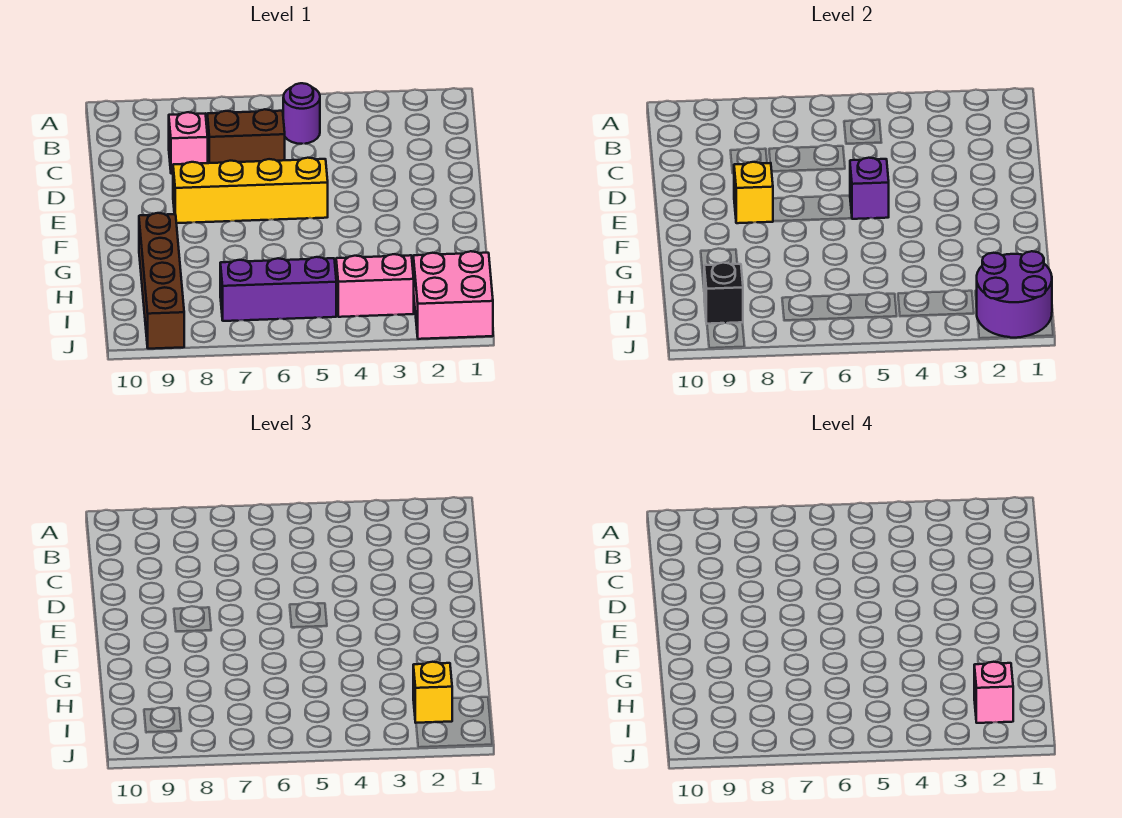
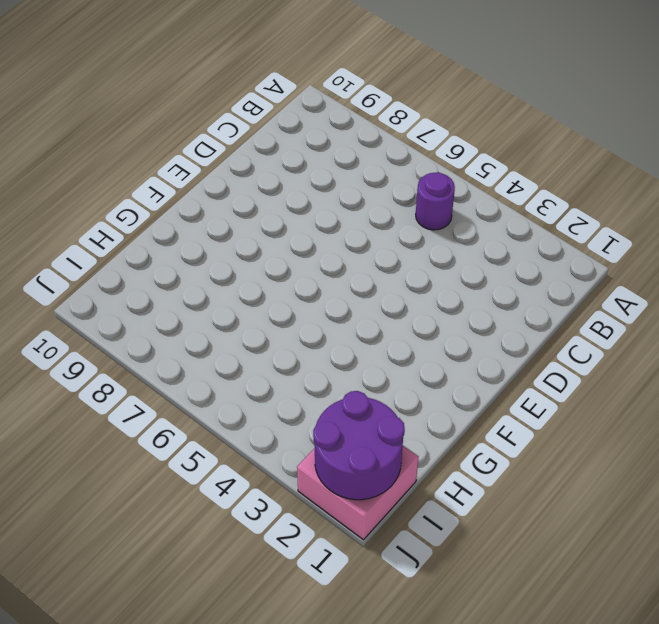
none -> brown brick C6:C7 level 1
none -> pink brick C8 level 1
none -> yellow brick E5:E8 level 1

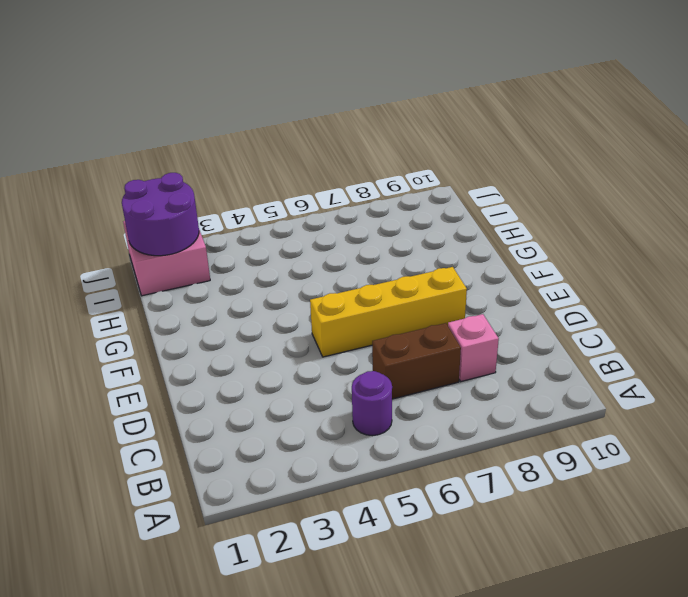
none -> brown brick G9:J9 level 1
none -> pink brick I3:I4 level 1
none -> purple brick I5:I7 level 1

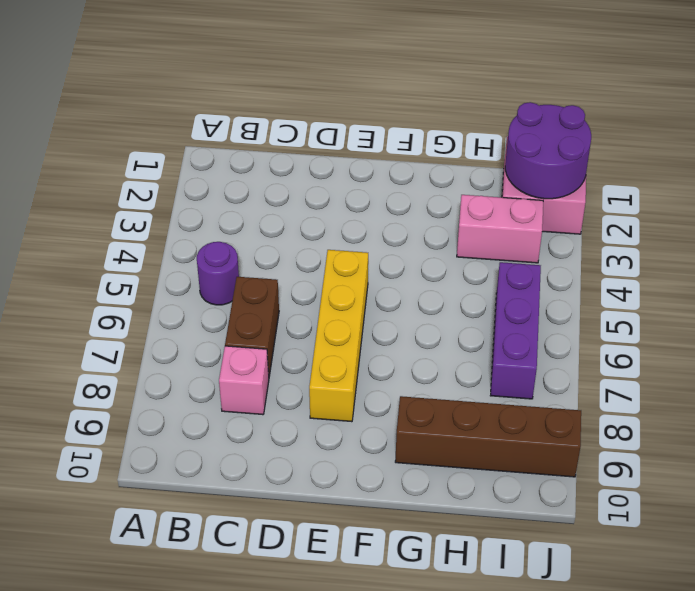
pink brick H3:I3 level 1 -> pink brick I3:I4 level 1
none -> purple brick E5 level 2
none -> yellow brick E8 level 2
none -> black brick I9 level 2

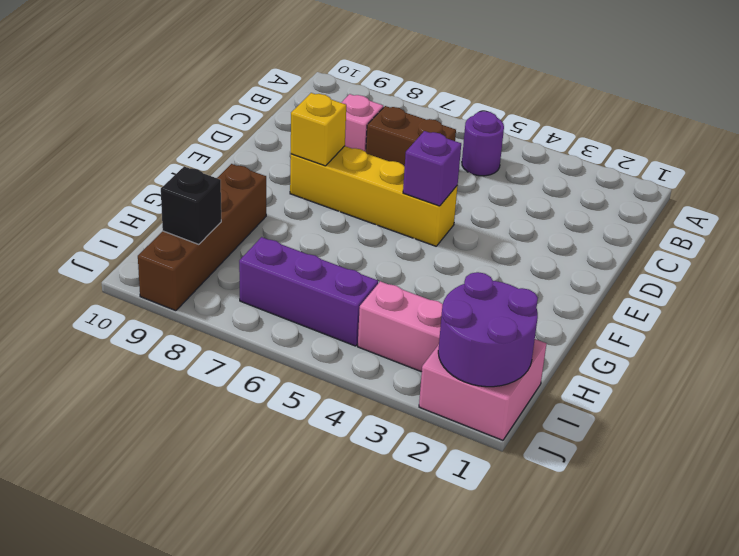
none -> yellow brick I2 level 3
none -> pink brick I2 level 4

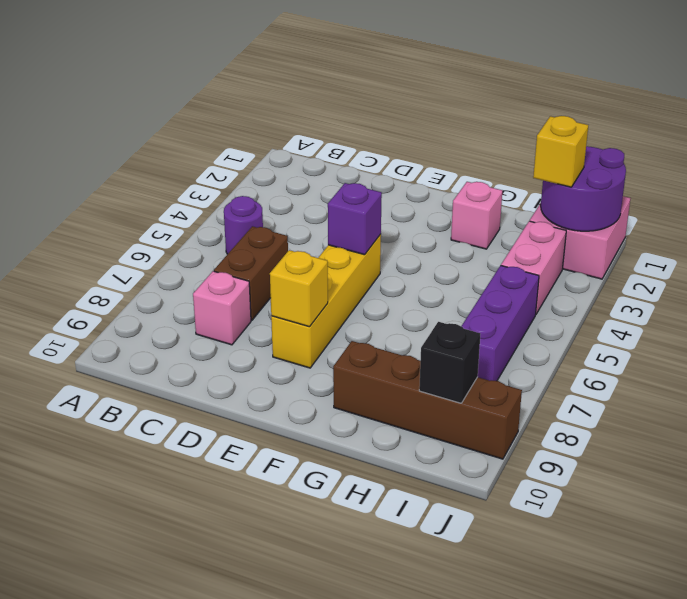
pink brick G2 level 1 -> pink brick I2 level 4

